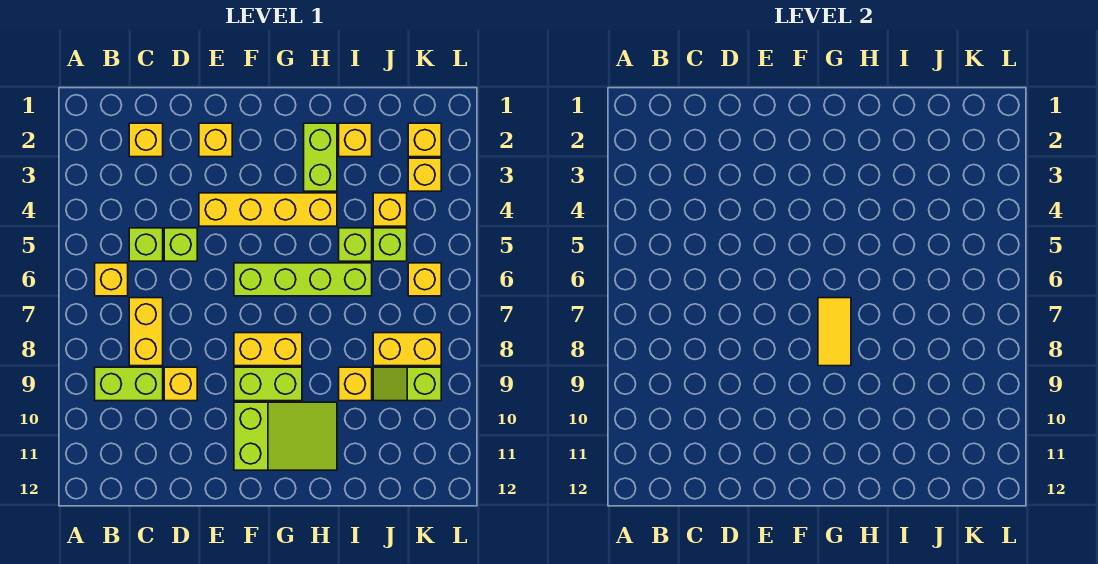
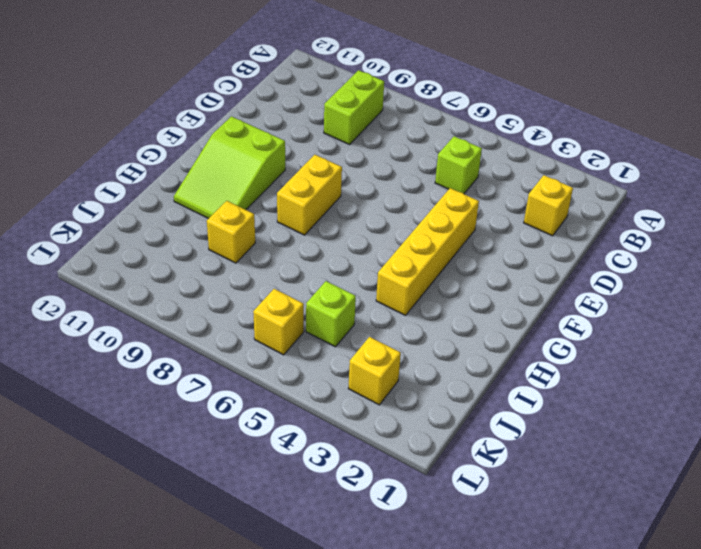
none -> yellow brick B6 level 1
none -> yellow brick C7:C8 level 1
none -> lime brick D5 level 1

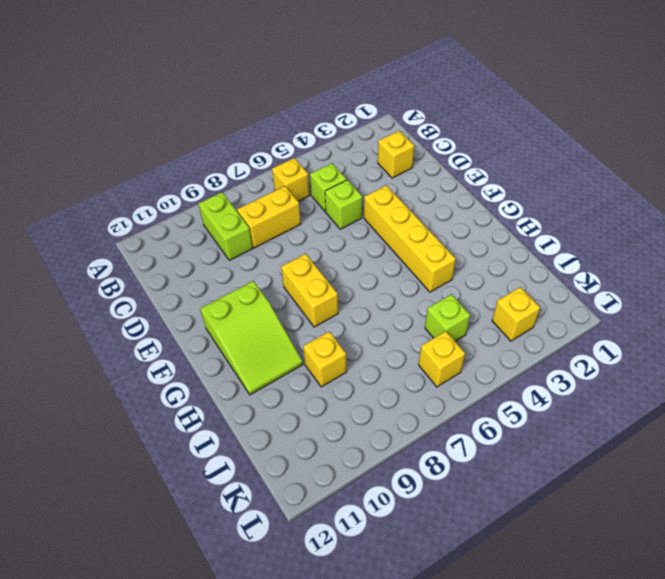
none -> yellow brick D9 level 1
none -> yellow brick E2 level 1
none -> lime brick F6:I6 level 1

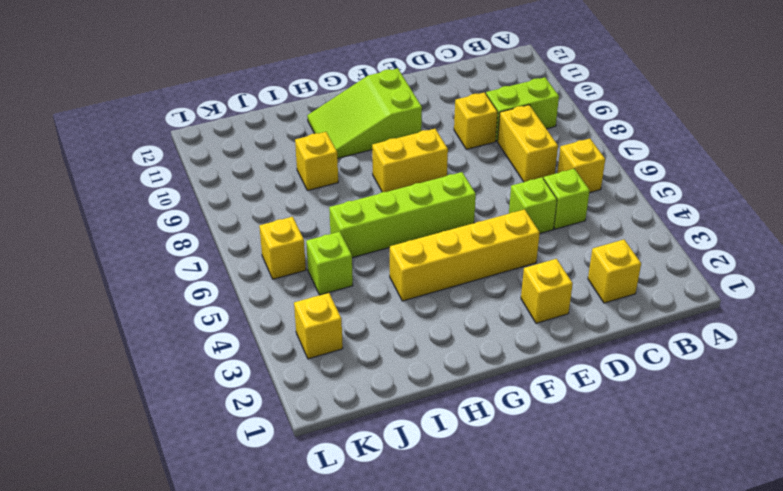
none -> lime brick F9:G9 level 1
none -> lime brick H2:H3 level 1
none -> yellow brick I2 level 1

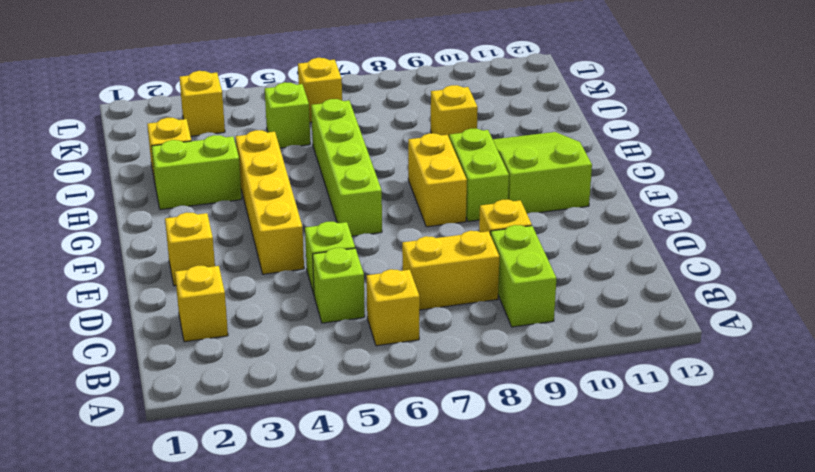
none -> lime brick I5 level 1
none -> yellow brick J4 level 1
none -> yellow brick J8:K8 level 1

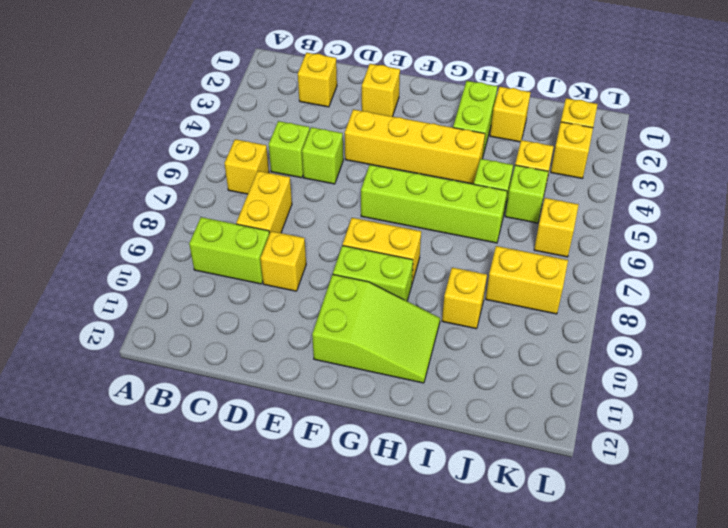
none -> lime slope J9:K9 level 1 top K
none -> yellow tile G7:G8 level 2

